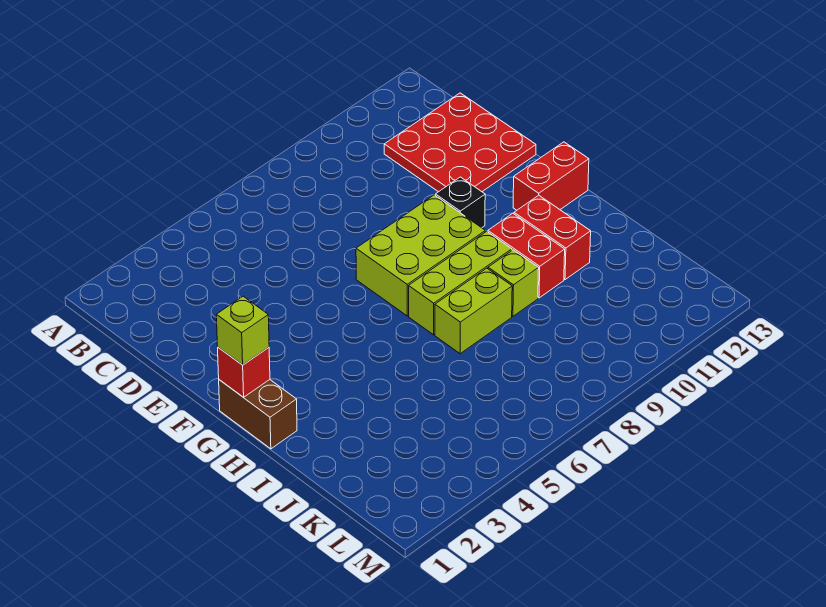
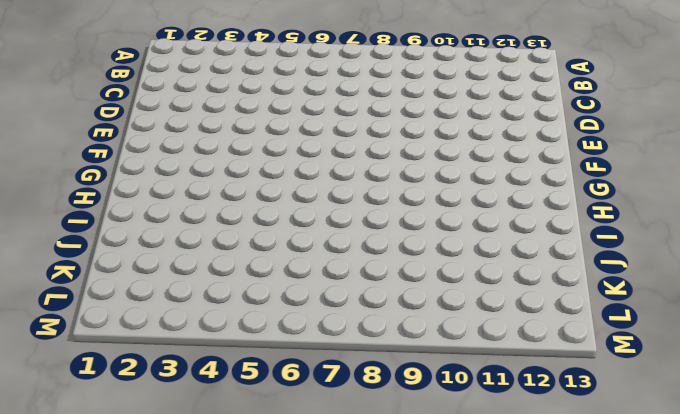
none -> red plate C11:E13 level 1
none -> lime brick F7:G9 level 1
none -> black brick F10 level 1

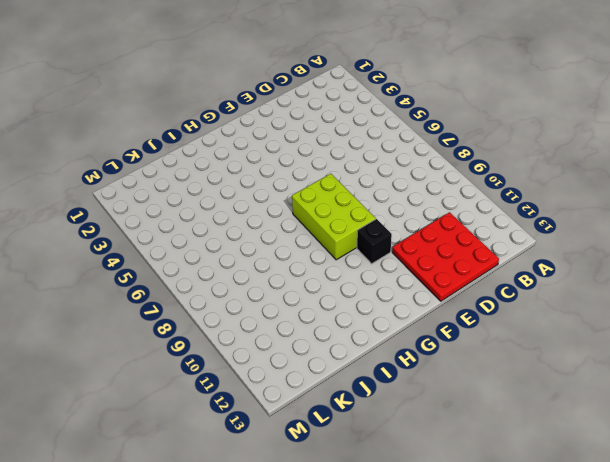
none -> brown brick G1:H1 level 1
none -> red brick G12:G13 level 1
none -> lime brick H7:H9 level 1

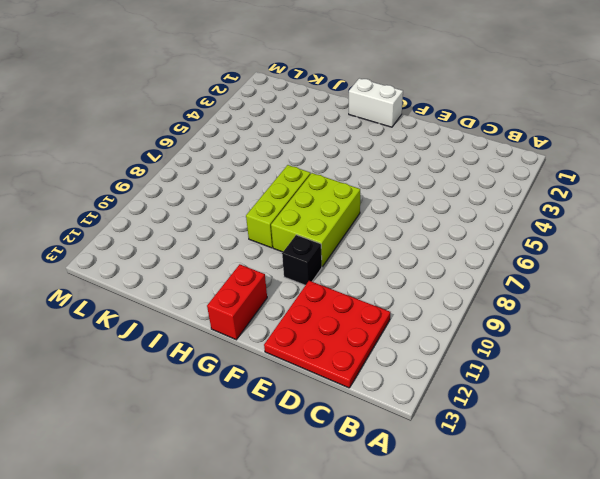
white brick G1:H1 level 1 -> brown brick G1:H1 level 1
none -> red brick H10:I10 level 1
none -> red brick H11:I11 level 1
none -> lime brick I7:I8 level 1

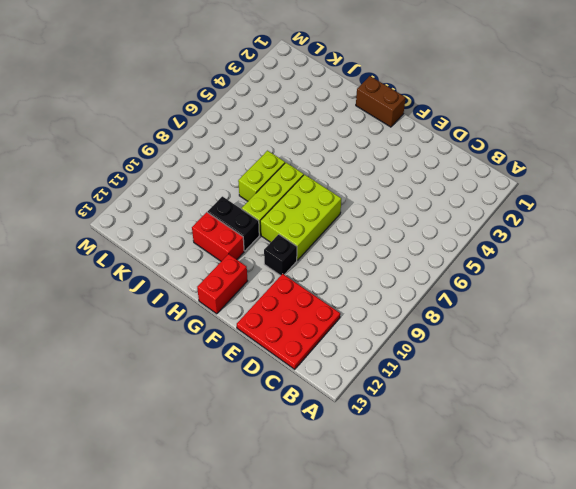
black brick H10:I10 level 1 -> red brick H10:I10 level 1
none -> lime brick I9 level 1
none -> red brick G1 level 2
none -> lime brick G1 level 3

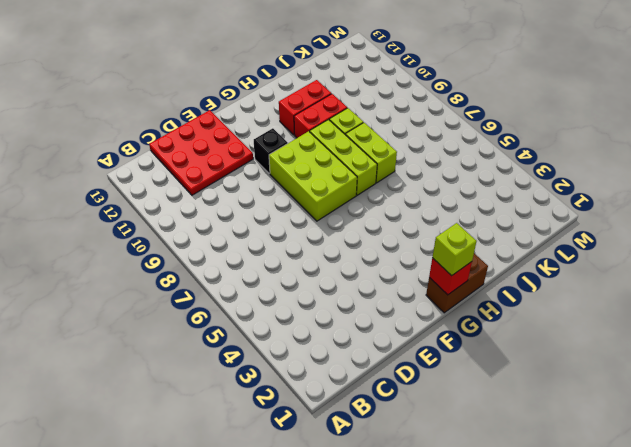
none -> red brick G12:G13 level 1

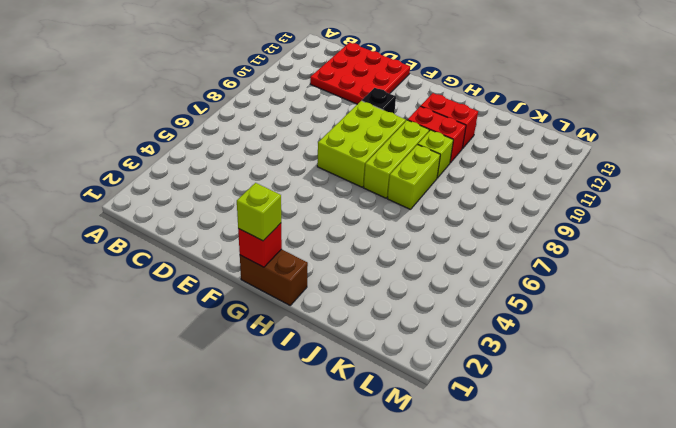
none -> red brick G12:G13 level 1

